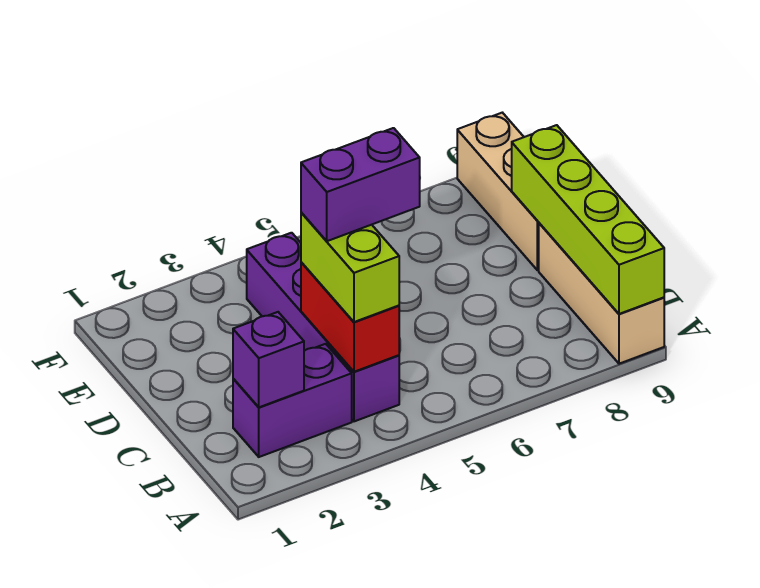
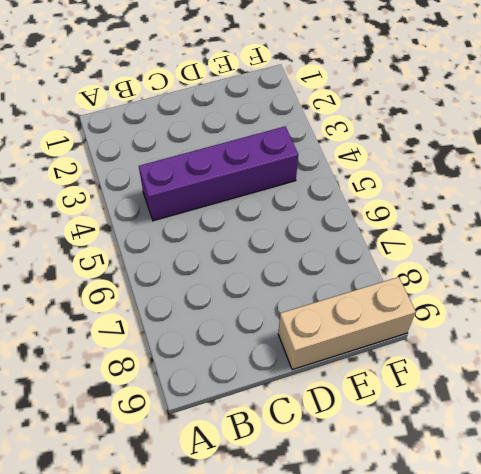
none -> tan brick A9:C9 level 1
none -> purple brick B2:B3 level 1

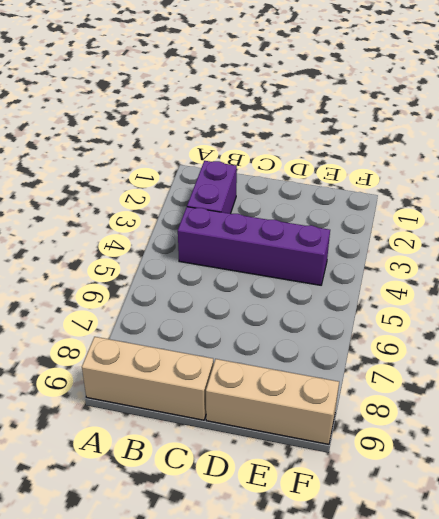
none -> lime brick A9:D9 level 2
none -> purple brick B2 level 2

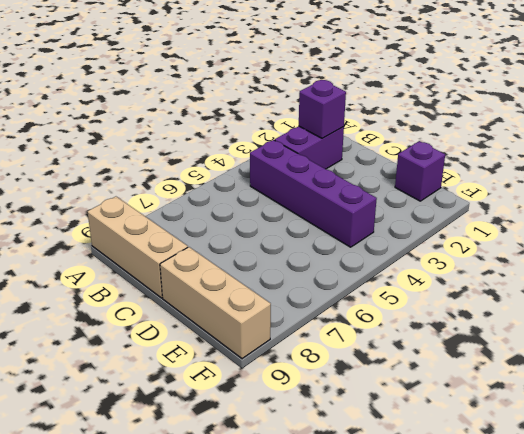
purple brick E1 level 1 -> none
none -> lime brick A9:D9 level 2
none -> red brick B4:C4 level 2

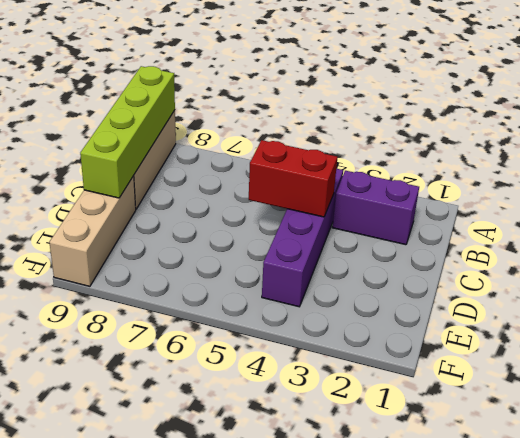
red brick C4:C5 level 2 -> red brick B4:C4 level 2
none -> purple brick B2 level 2
none -> lime brick B4:C4 level 3

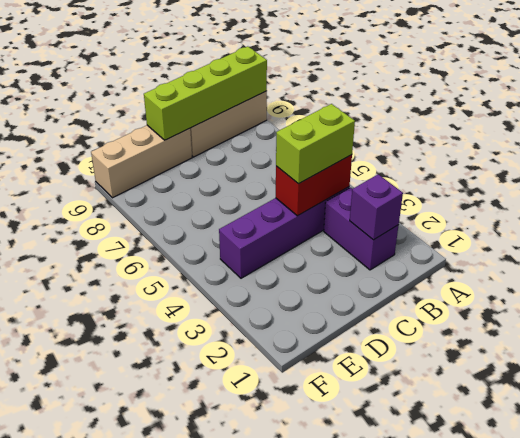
none -> purple brick C4:C5 level 4

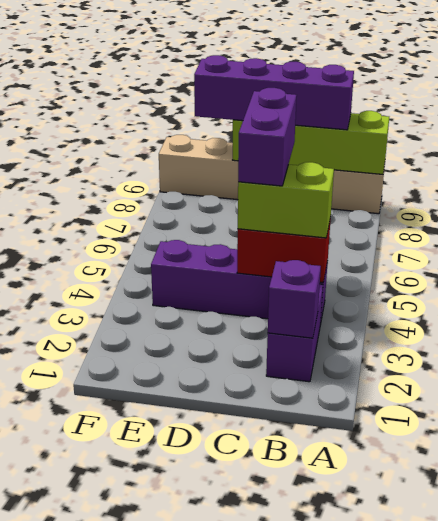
purple brick B9:E9 level 3 -> none

